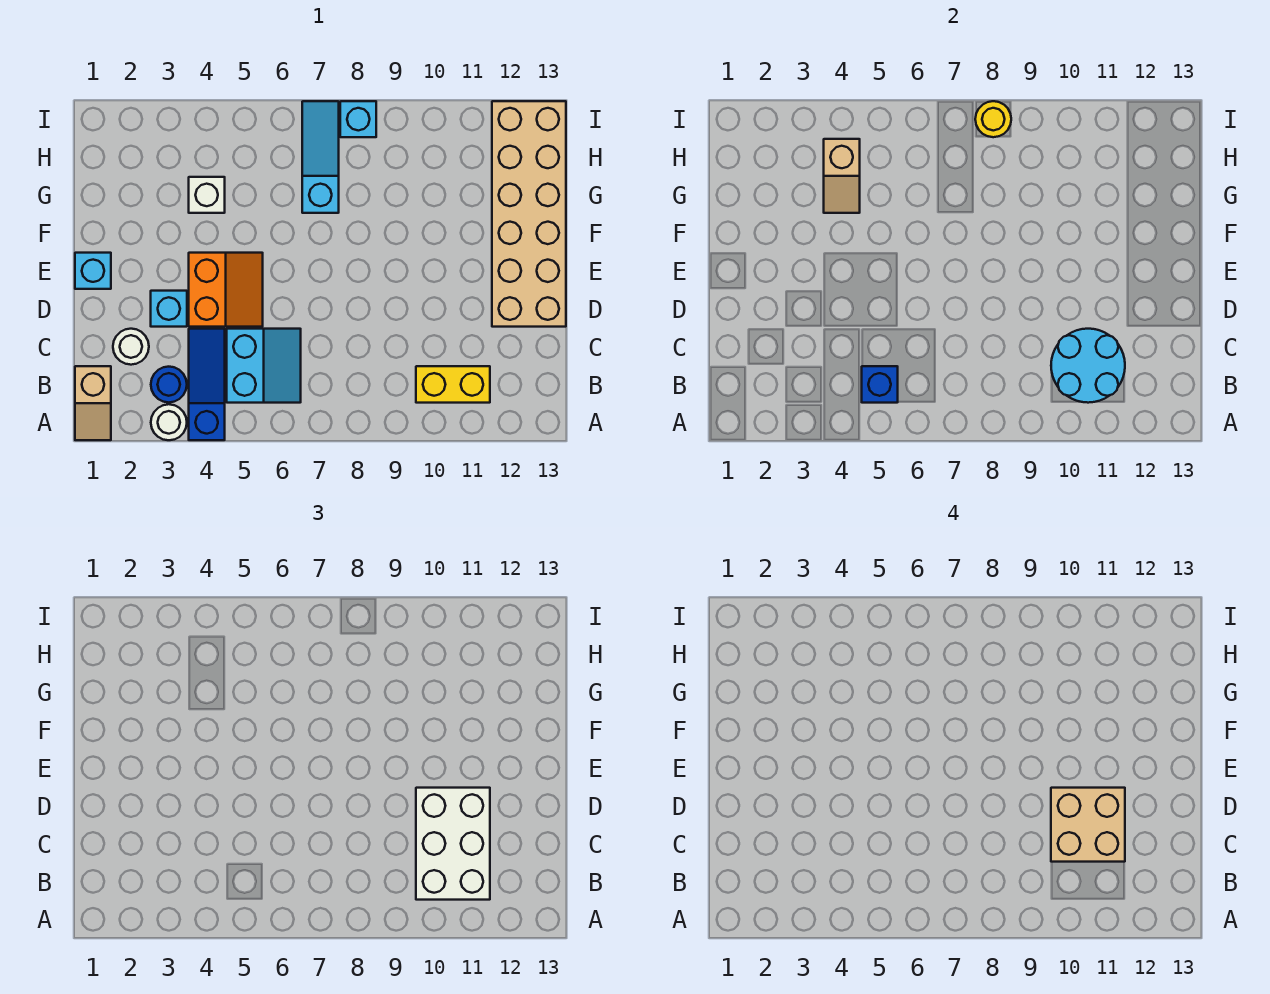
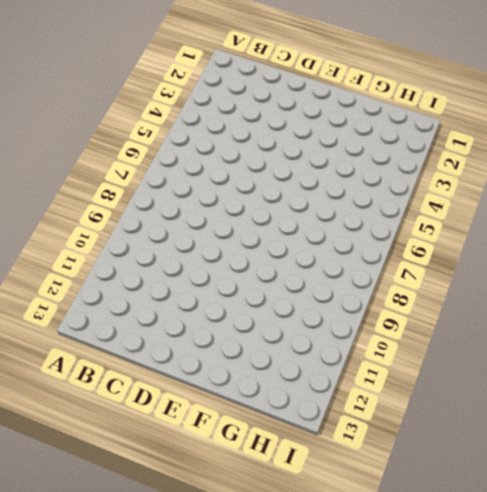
none -> tan slope A1:B1 level 1 top B
none -> white round brick A3 level 1
none -> blue slope A4:C4 level 1 top A

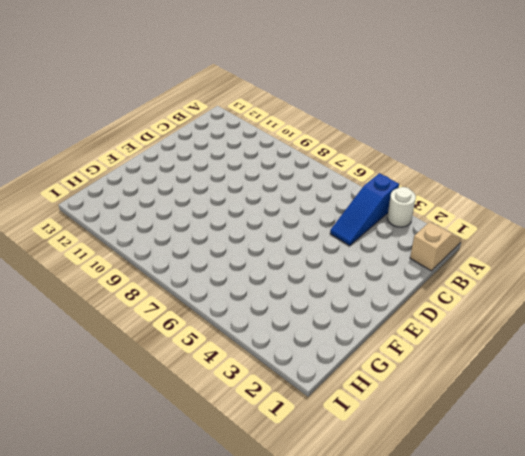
none -> blue round brick B3 level 1
none -> cyan slope B5:C6 level 1 top 5
none -> yellow brick B10:B11 level 1

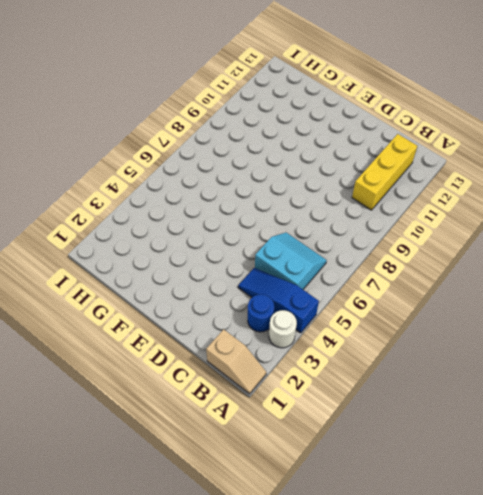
yellow brick B10:B12 level 1 -> yellow brick B10:B11 level 1
none -> white round brick C2 level 1
none -> cyan brick D3 level 1
none -> orange slope D4:E5 level 1 top 4

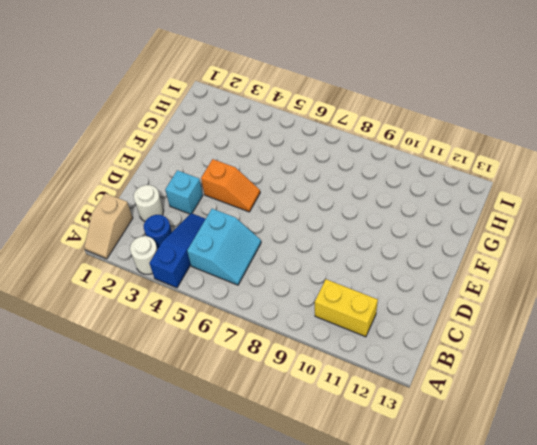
orange slope E4:E5 level 1 top 4 -> orange slope D4:E5 level 1 top 4
none -> tan brick D12:I13 level 1
none -> cyan brick E1 level 1
none -> white brick G4 level 1

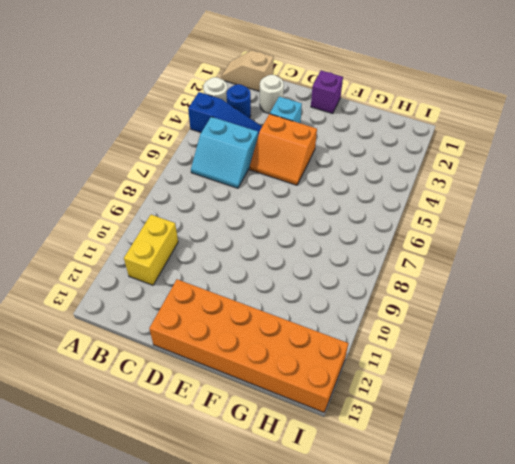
orange brick D12:I13 level 1 -> tan brick D12:I13 level 1
purple brick E1 level 1 -> cyan brick E1 level 1
none -> white brick G4 level 1
none -> cyan slope G7:I7 level 1 top G
none -> cyan brick I8 level 1

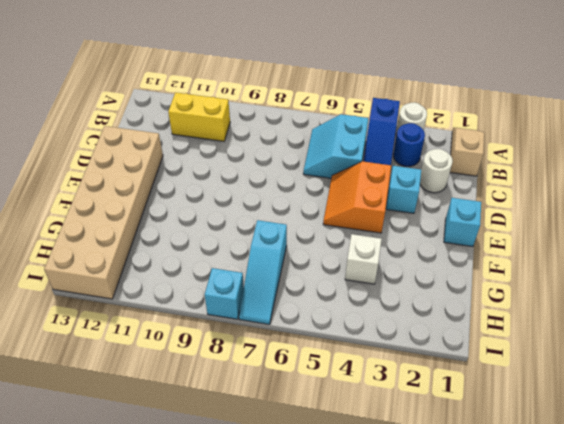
none -> blue brick B5 level 2
none -> cyan round brick B10:C11 level 2
none -> tan slope G4:H4 level 2 top H

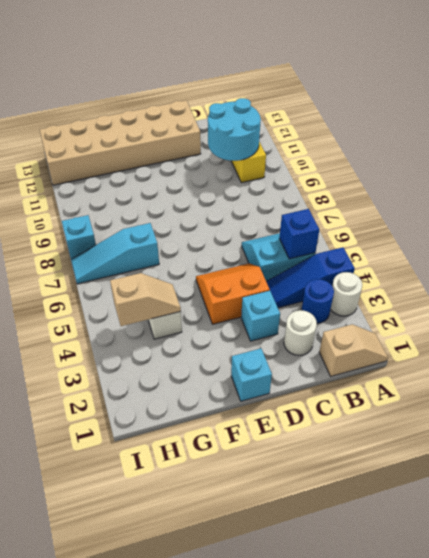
none -> yellow round brick I8 level 2
none -> white brick B10:D11 level 3
none -> tan brick C10:D11 level 4

